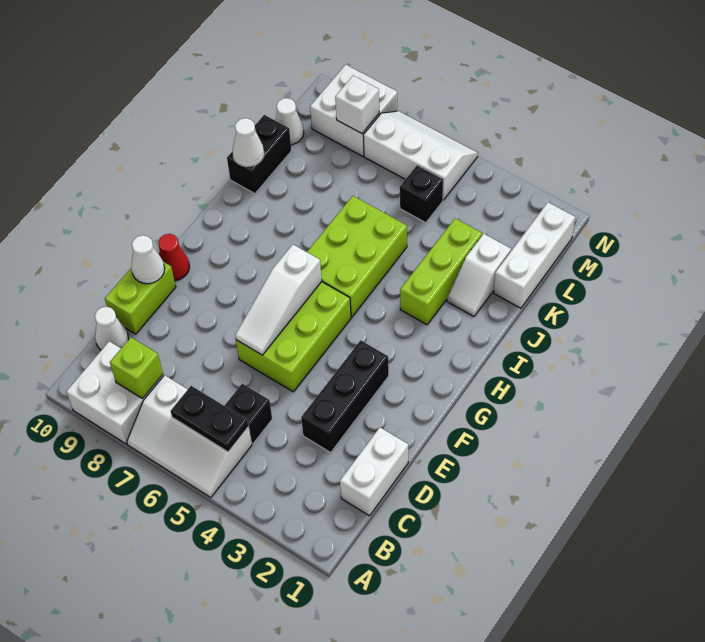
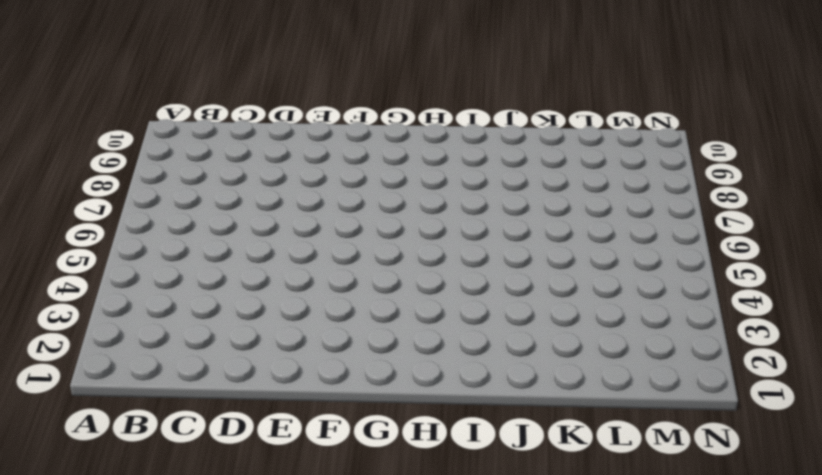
none -> white slope A5:B7 level 1 top B
none -> white brick A8:B9 level 1
none -> white brick C1:D1 level 1

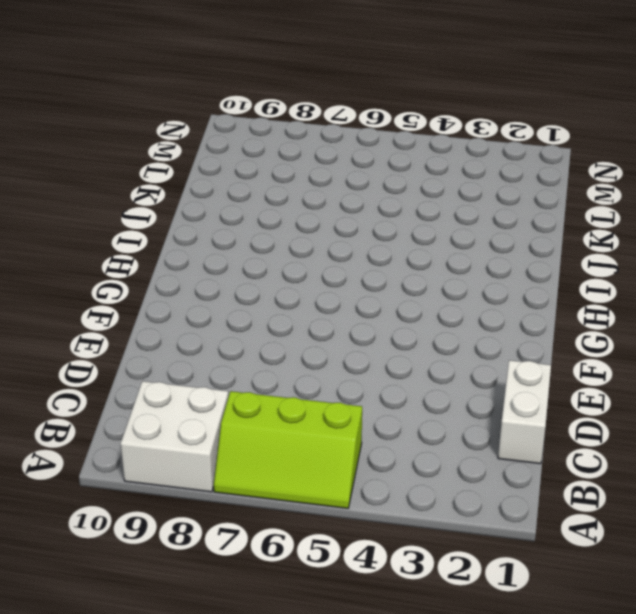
lime slope A5:B7 level 1 top B -> white slope A5:B7 level 1 top B
none -> black brick C5 level 1
none -> white cone C10 level 1
none -> black brick D3:F3 level 1

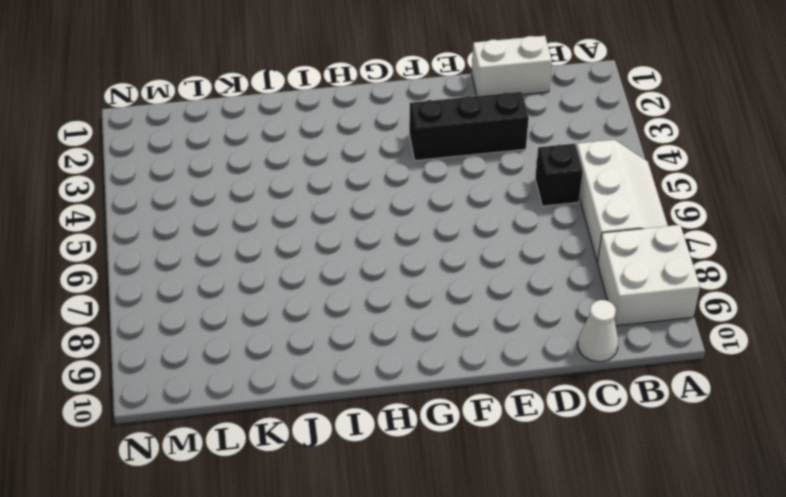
none -> lime brick D10:E10 level 1
none -> lime brick E5:G6 level 1
none -> red cone F10 level 1

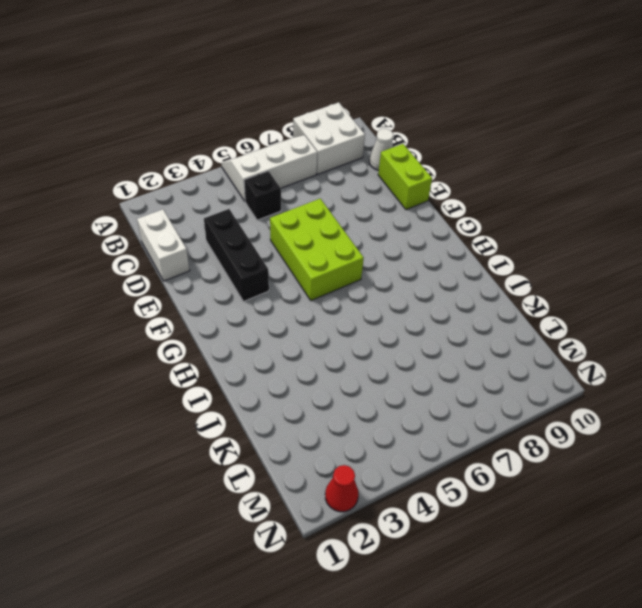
red cone N2 level 1 -> red cone F10 level 1
none -> lime brick H5:J6 level 1
none -> lime brick I3:K3 level 1
none -> white slope J2:K2 level 1 top K

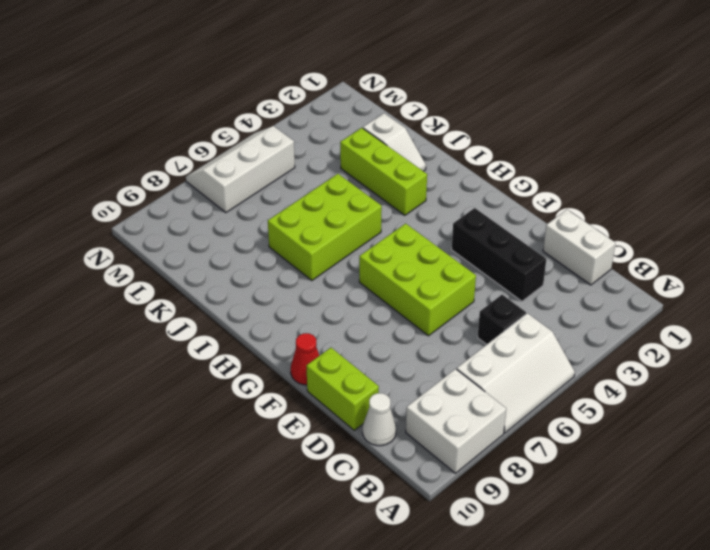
lime brick I5:J7 level 1 -> lime brick H5:J6 level 1
none -> black brick J10:K10 level 1
none -> white brick K1:M1 level 1
none -> black brick L5 level 1

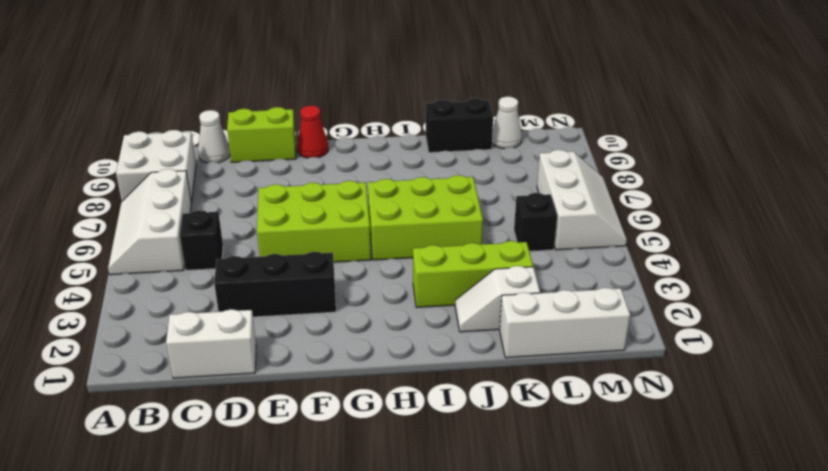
none -> white brick M8:N9 level 1
none -> black plate B5:B6 level 2
none -> lime brick B8 level 2

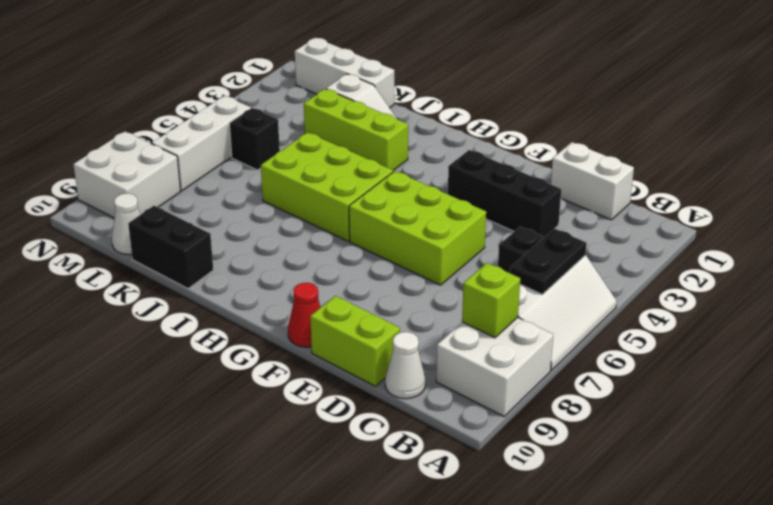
none -> white slope E6:G6 level 2 top G
none -> white cone E10 level 2
none -> white cone J10 level 2

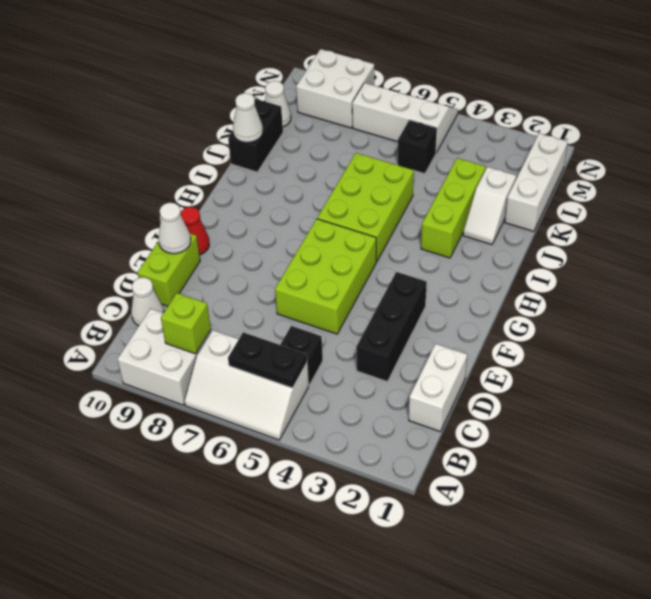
none -> white slope E6:G6 level 2 top G
none -> white brick M8 level 2

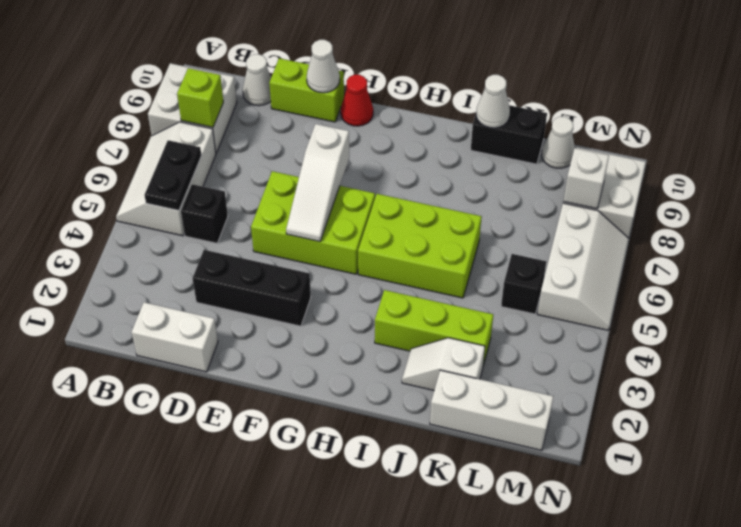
white slope F5:F7 level 2 top 7 -> white slope E6:G6 level 2 top G

